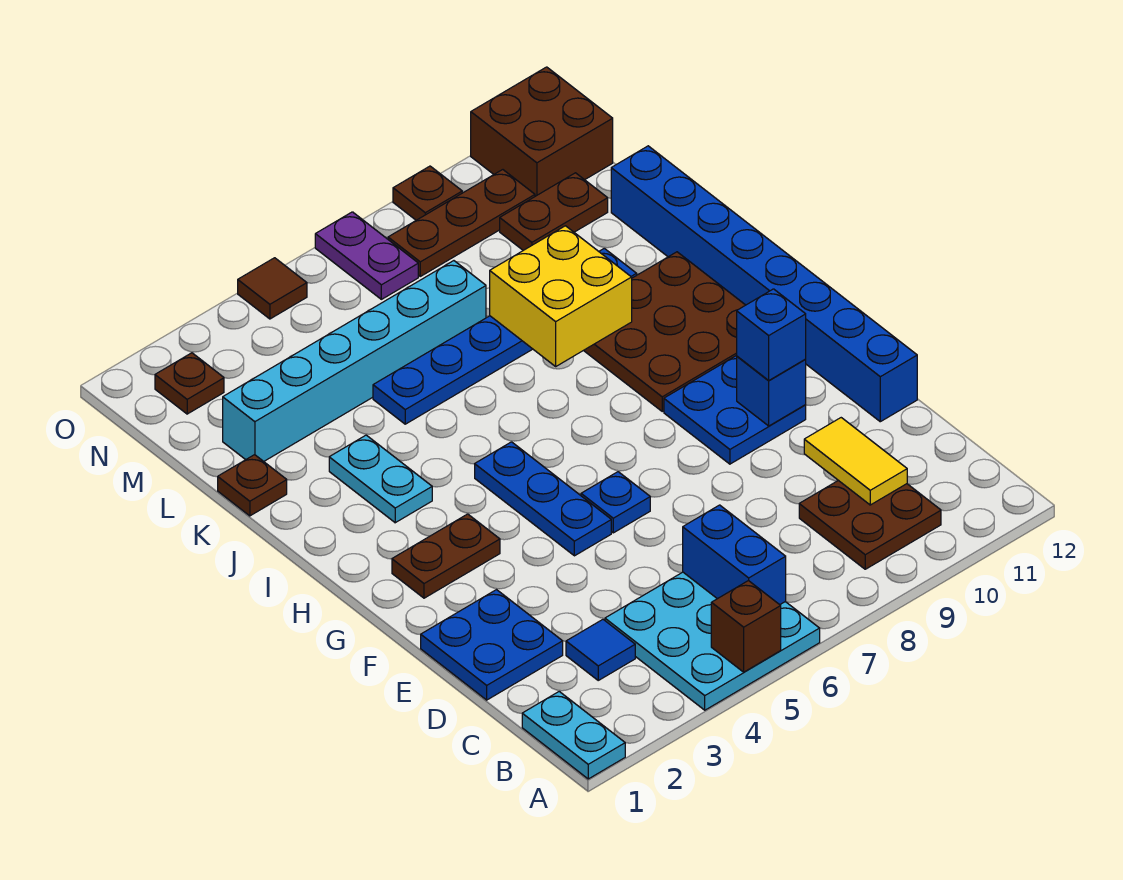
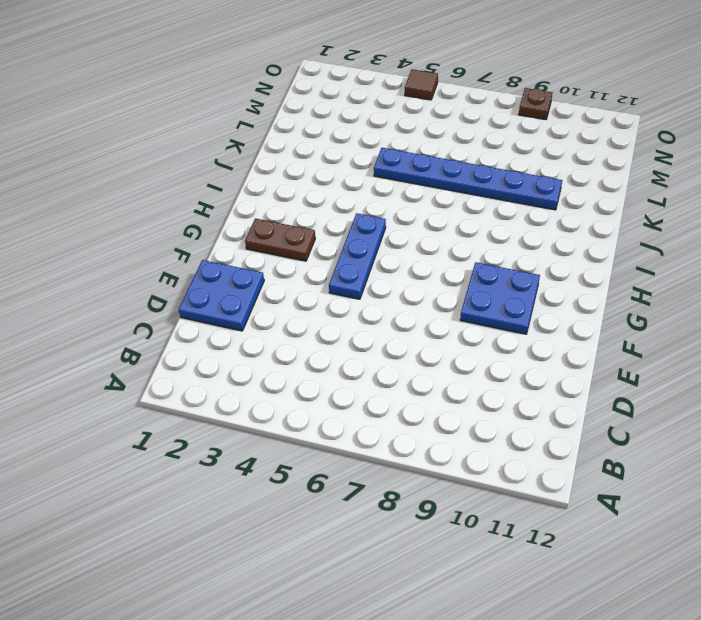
none -> cyan plate A1:B1 level 1
none -> cyan plate A4:C6 level 1
none -> brown plate B9:C10 level 1

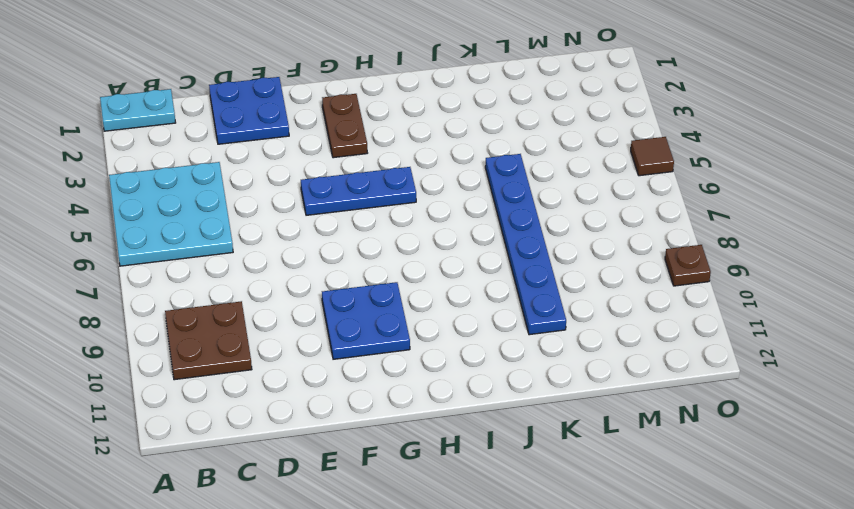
none -> blue tile C3 level 1
none -> blue brick E12:L12 level 1
none -> blue plate F6 level 1

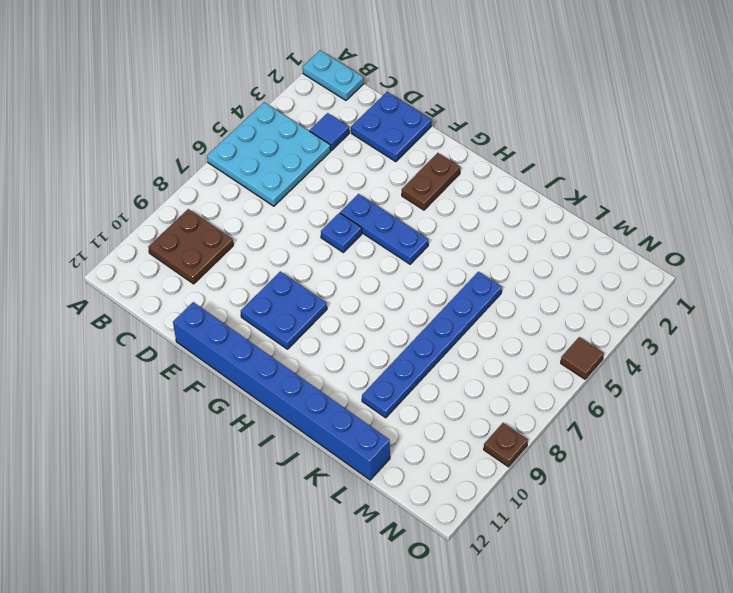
none -> brown plate H9:J11 level 1
none -> cyan plate I3:J3 level 1
none -> brown plate K1 level 1

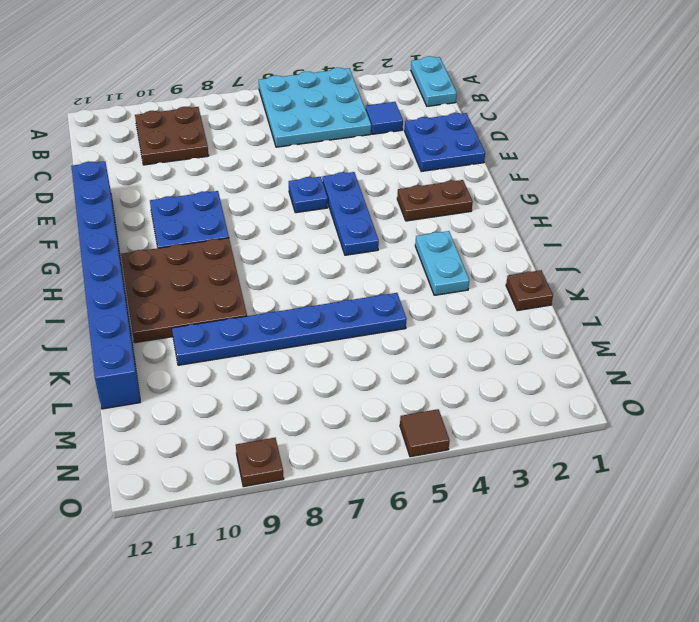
none -> cyan brick L2:L7 level 1
none -> brown plate M10:M11 level 1
none -> brown plate N2 level 1

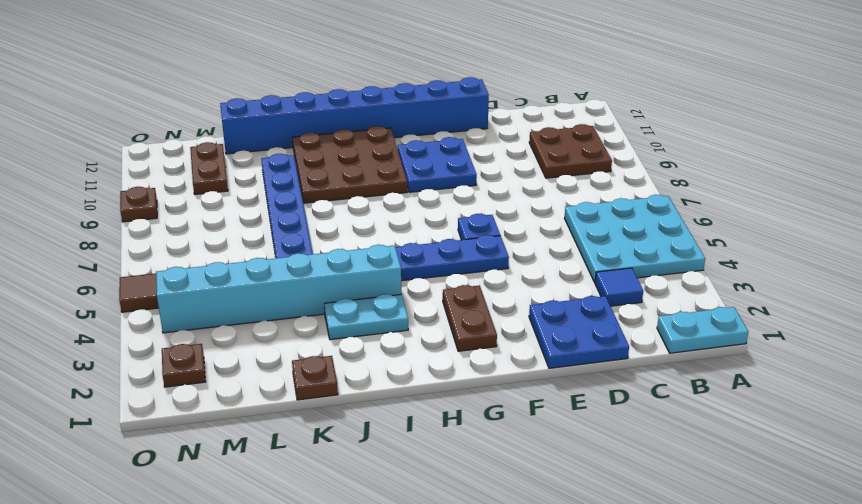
cyan brick I4:N4 level 1 -> cyan brick L2:L7 level 1
none -> purple plate N7:O7 level 1
none -> brown plate N8:N10 level 1
none -> brown brick N11:O12 level 1

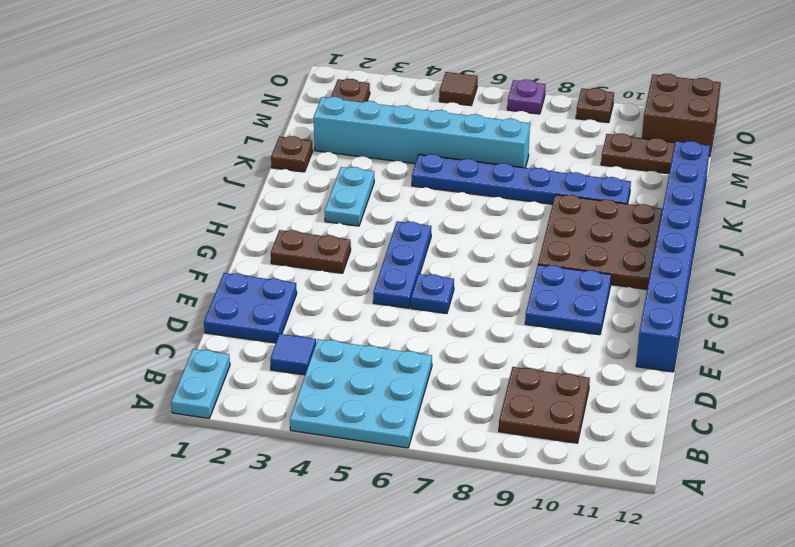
purple plate O7 level 1 -> purple plate N7:O7 level 1
none -> brown plate N8:N10 level 1
none -> brown brick A5 level 2
none -> blue brick B6:C6 level 2

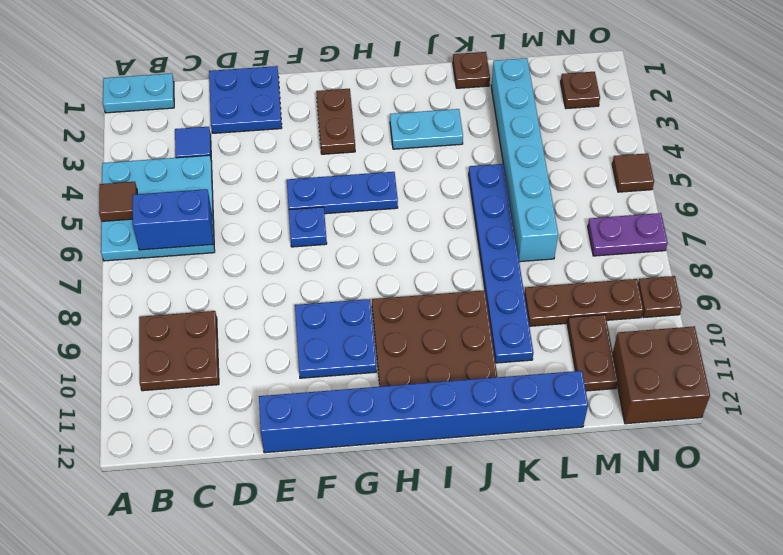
brown tile A5 level 2 -> brown brick A5 level 2
brown plate L9:N9 level 1 -> brown plate N8:N10 level 1
none -> yellow tile C10:D10 level 2
none -> blue brick F10 level 2
none -> yellow brick J8:K9 level 2

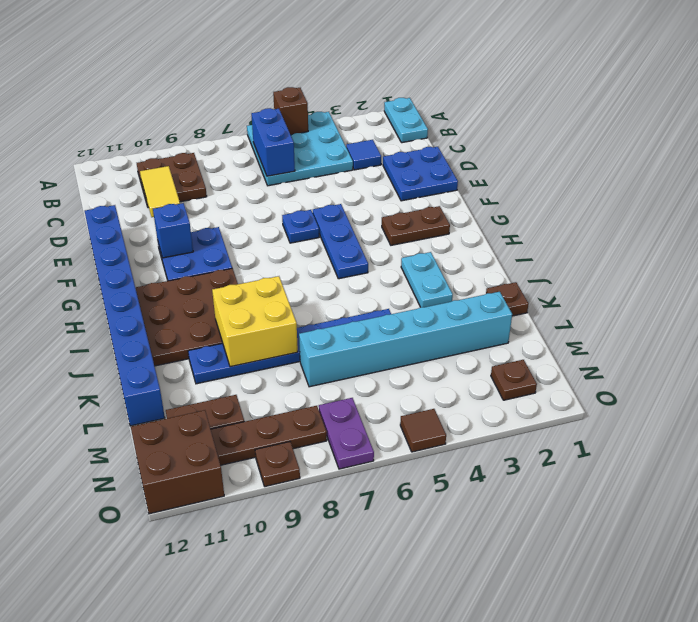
none -> blue brick F10 level 3

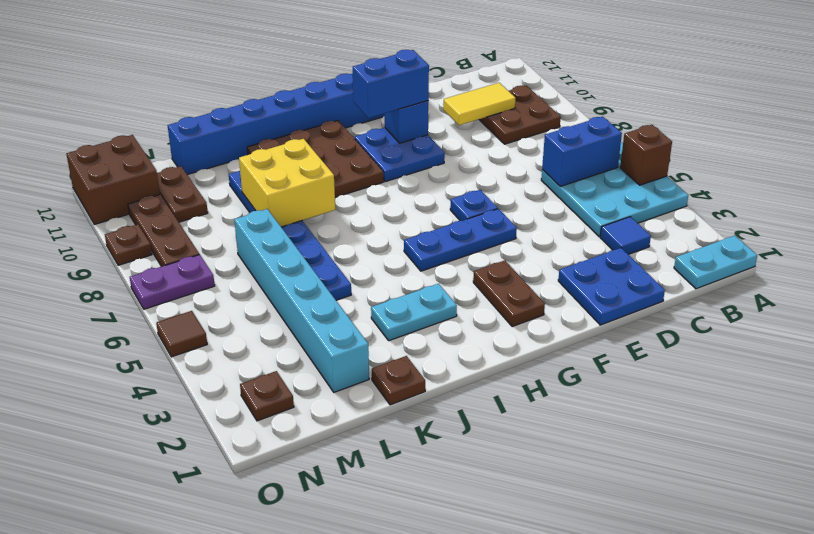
blue brick F10:G10 level 3 -> blue brick F10 level 3

